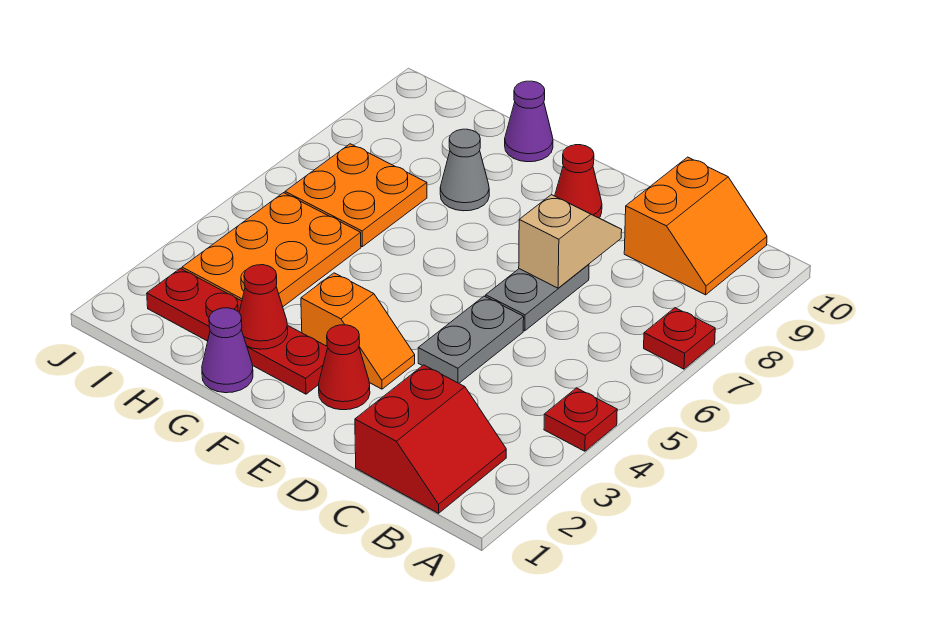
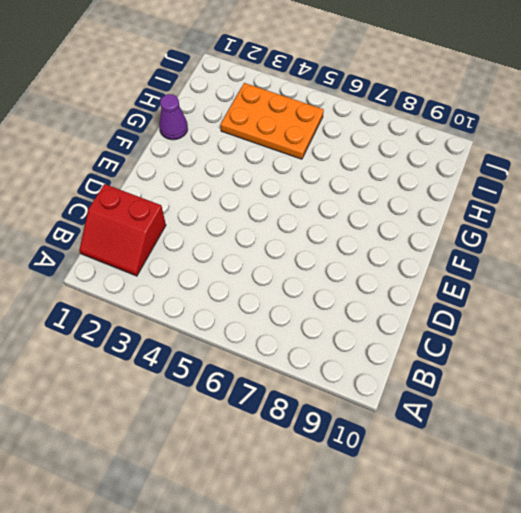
none -> red plate A4 level 1
none -> red plate A7 level 1
none -> orange slope B9:C10 level 1 top C

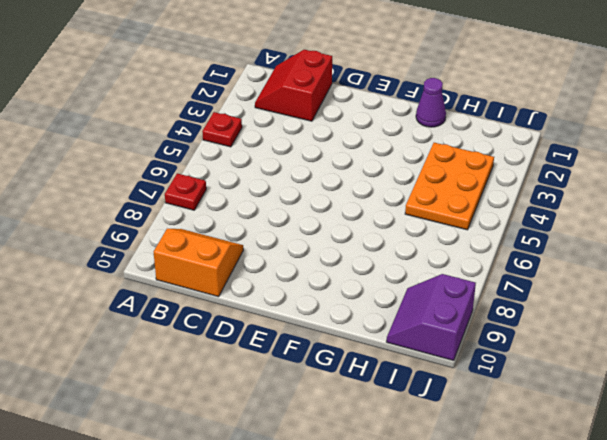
orange slope B9:C10 level 1 top 10 -> orange slope B9:C10 level 1 top C
purple slope I9:J10 level 1 top J -> none
none -> grey plate D4:D5 level 1
none -> grey plate D6:D7 level 1
none -> red cone E2 level 1

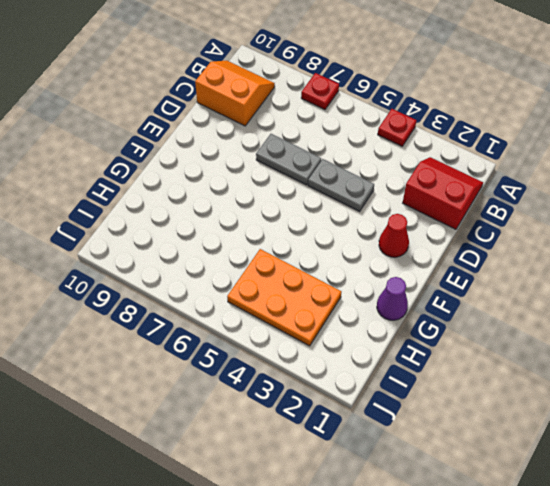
none -> orange slope E3:F3 level 1 top F
none -> red cone E9 level 1
none -> red plate F2:I2 level 1

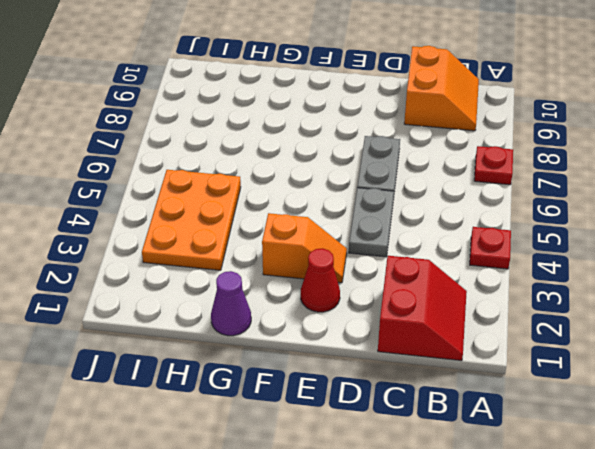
none -> red cone E9 level 1
none -> red plate F2:I2 level 1
none -> grey cone G8 level 1

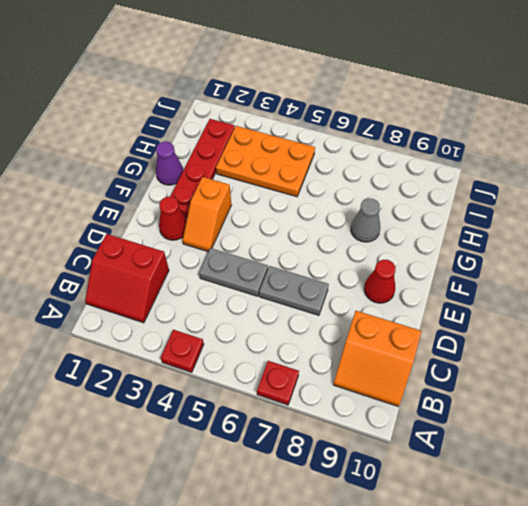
none -> purple cone G10 level 1
none -> orange plate H6:I7 level 1
none -> tan slope D7:D8 level 2 top 7

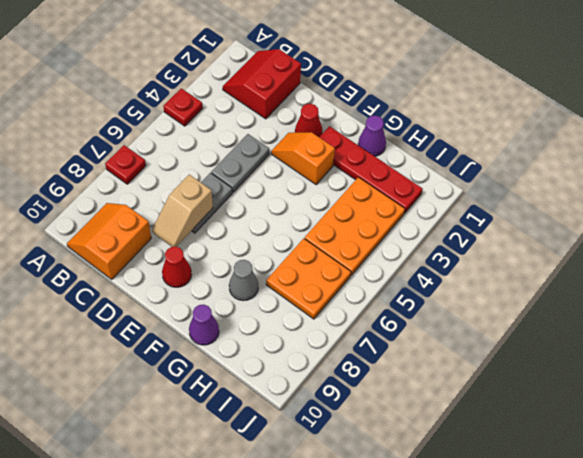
none -> red cone G2 level 2

